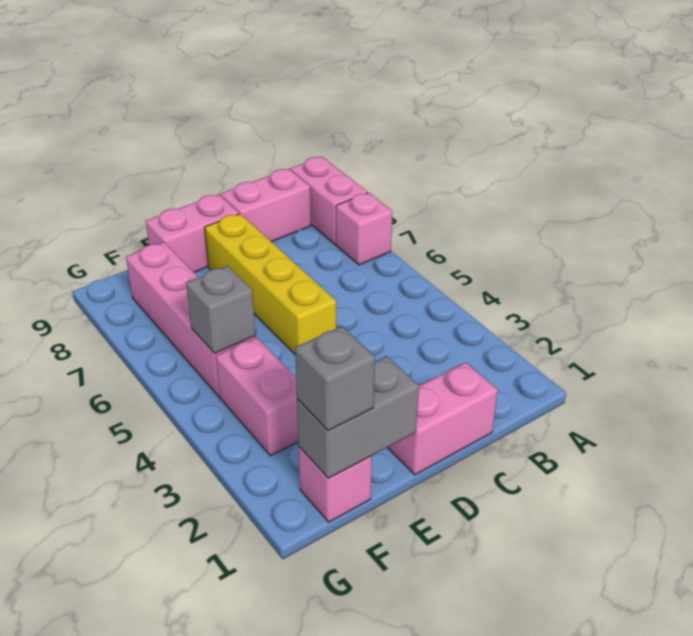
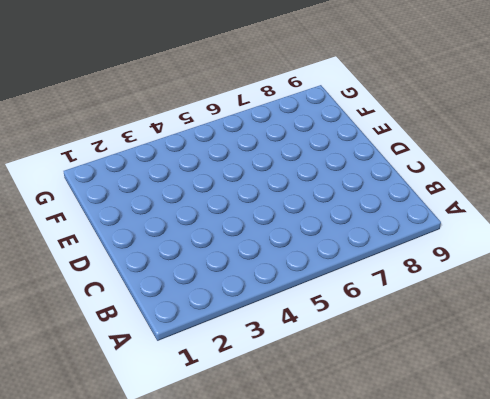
none -> pink brick A7 level 1
none -> pink brick A8:A9 level 1
none -> pink brick B9:C9 level 1

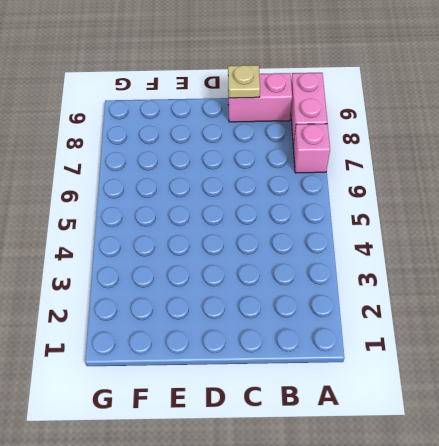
tan plate C9 level 2 -> none
none -> pink brick C1:D1 level 1
none -> yellow brick D5:D8 level 1
none -> pink brick D9:E9 level 1

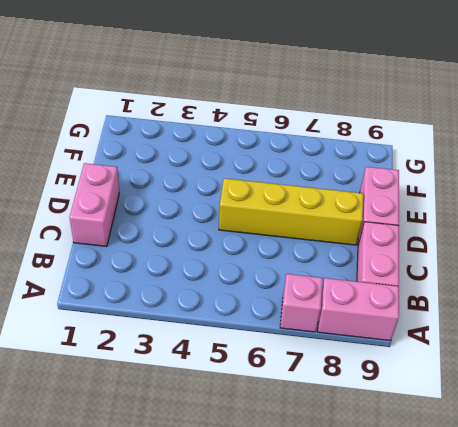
none -> pink brick F1 level 1
none -> pink brick F3:F4 level 1
none -> pink brick F5:F8 level 1

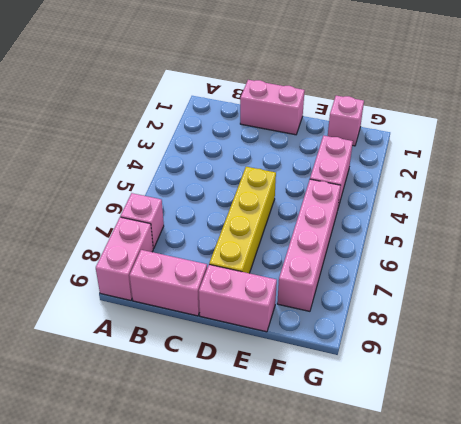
none -> grey brick E1:F1 level 2
none -> grey brick F5 level 2
none -> grey brick F1 level 3

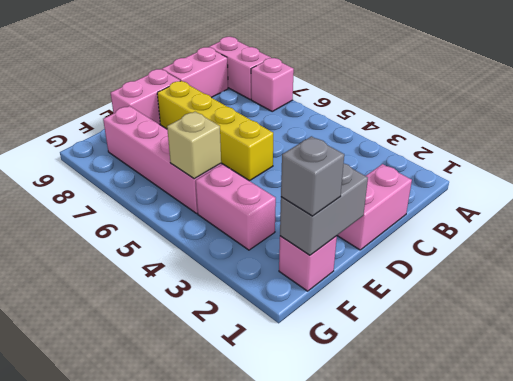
tan brick F5 level 2 -> grey brick F5 level 2

